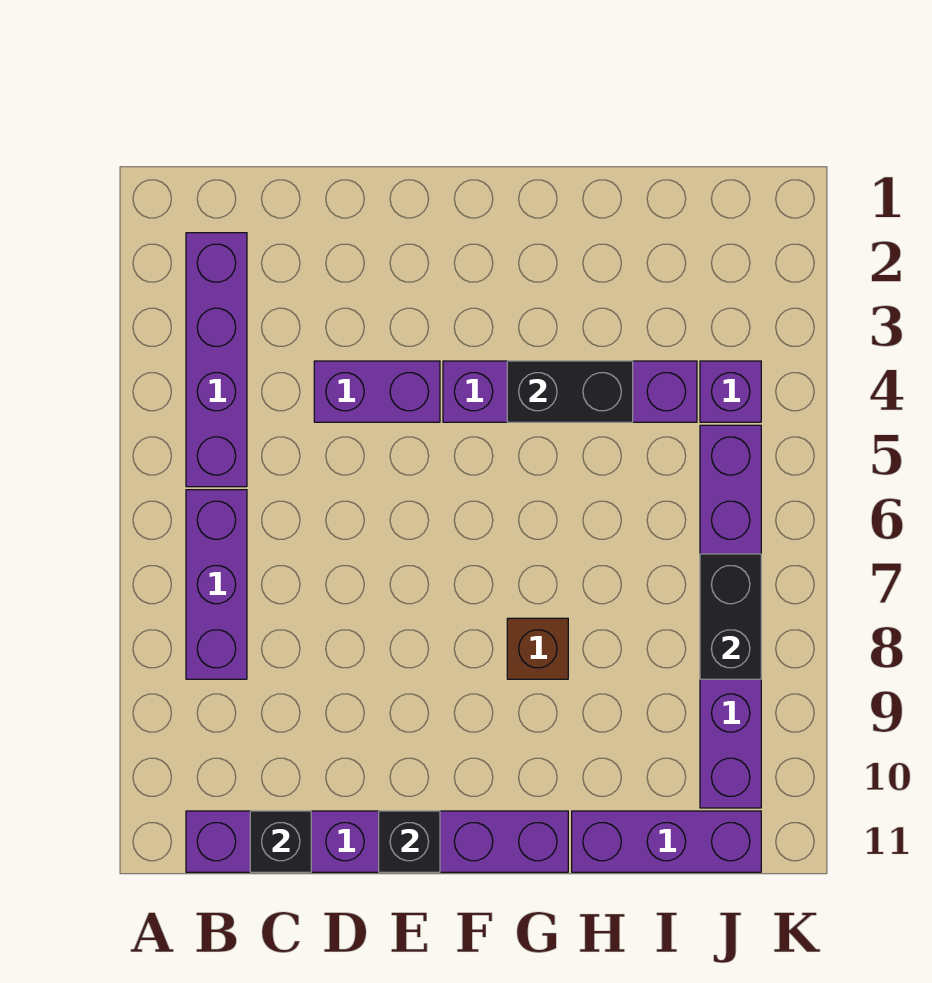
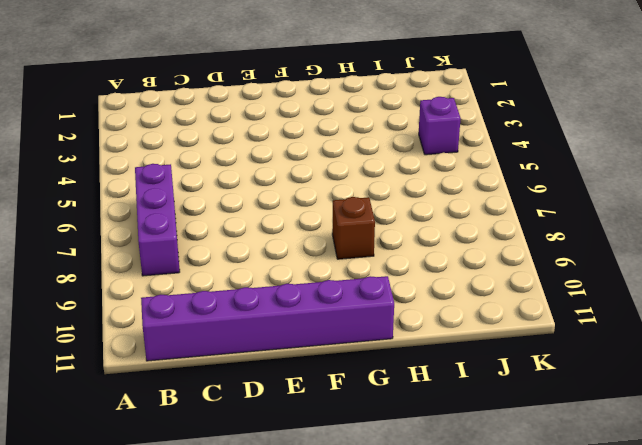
none -> purple brick B2:B5 level 1
none -> purple brick D4:E4 level 1
none -> purple brick F4:I4 level 1

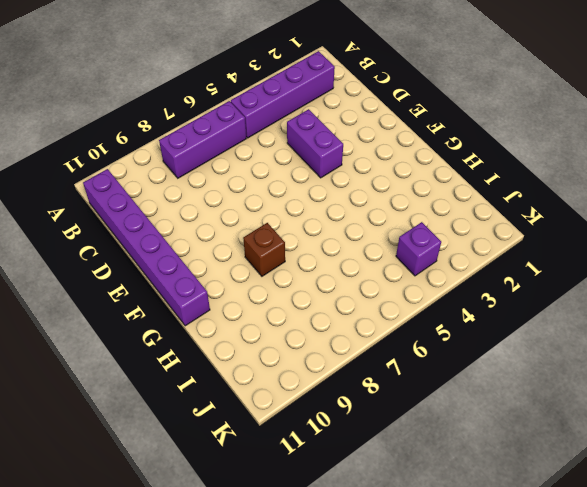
none -> purple brick F4:I4 level 1
none -> purple brick H11:J11 level 1
none -> purple brick J5:J10 level 1

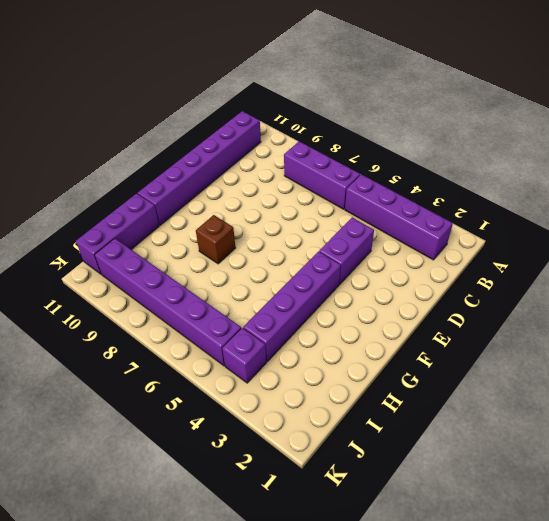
none -> black brick C11 level 2
none -> black brick E11 level 2
none -> black brick G4:H4 level 2

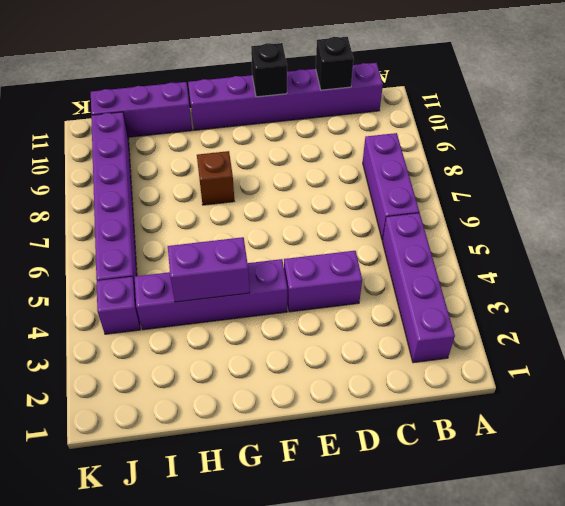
purple brick G4:H4 level 2 -> black brick G4:H4 level 2
none -> black brick J7:J8 level 2

